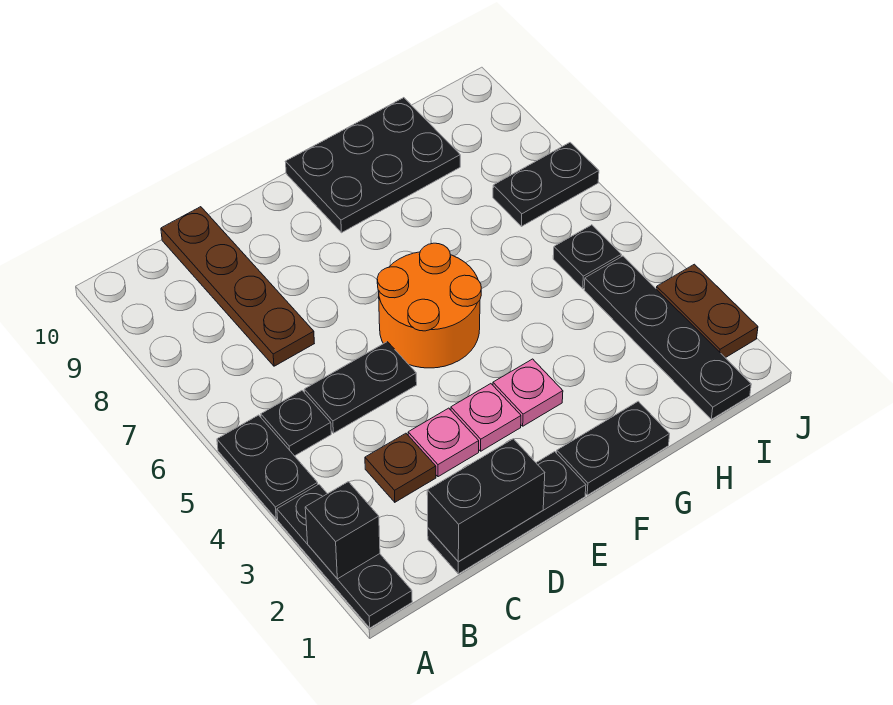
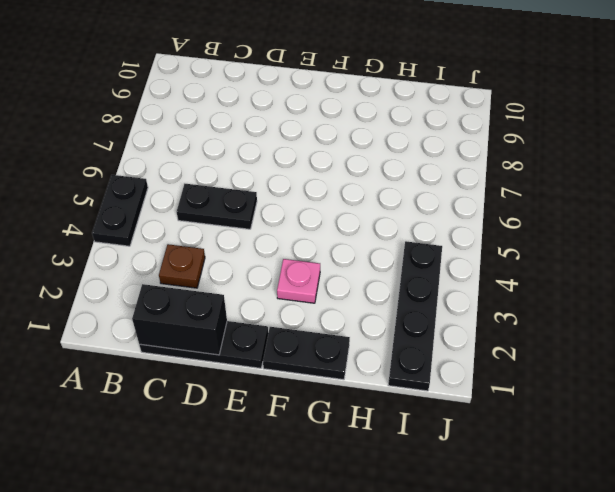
none -> black plate A1:A3 level 1
none -> black plate B5 level 1
none -> brown plate C7:C10 level 1

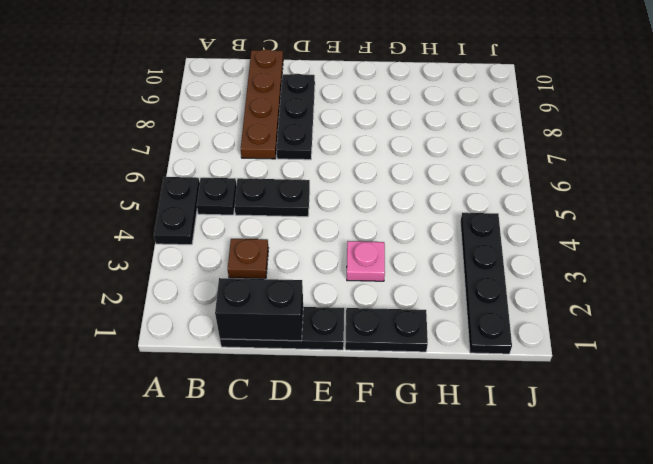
black plate D7:D9 level 1 -> black plate A1:A3 level 1
none -> pink plate D3 level 1
none -> pink plate E3 level 1
none -> orange round brick E5:F6 level 1

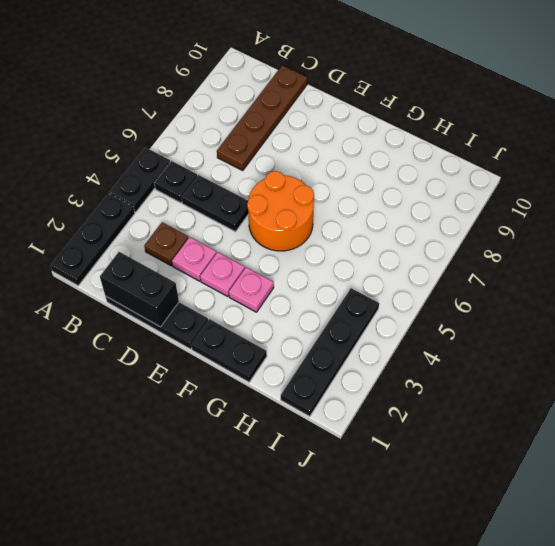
none -> black plate F9:H10 level 1
none -> black plate I5 level 1
none -> black plate I7:J7 level 1

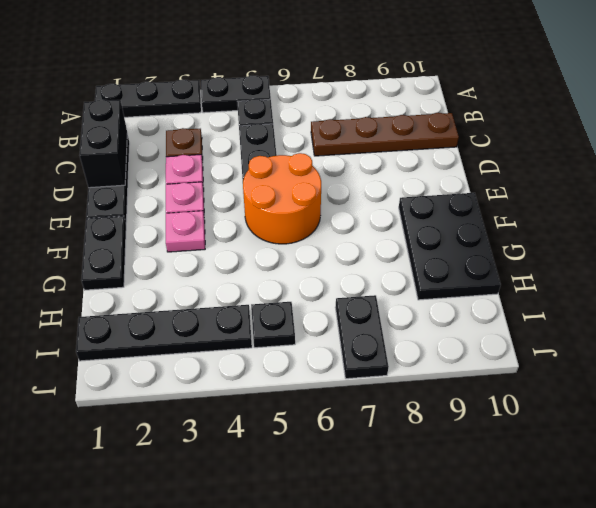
none -> brown plate J2:J3 level 1
none -> black brick A2 level 2

